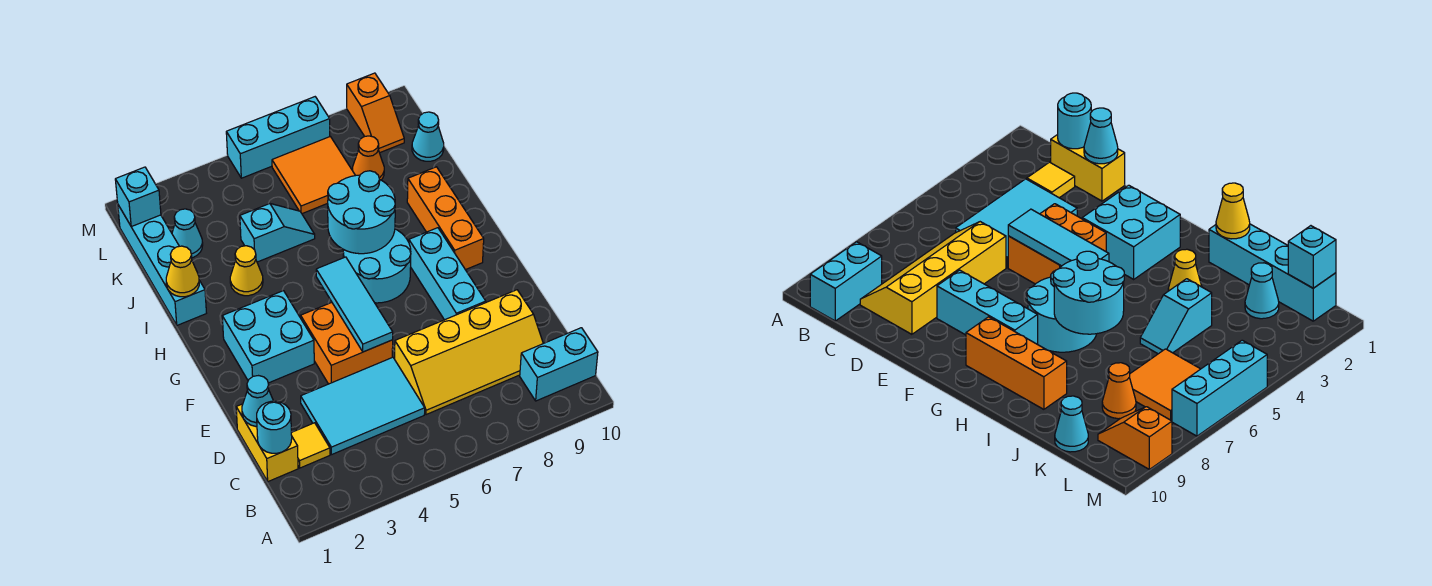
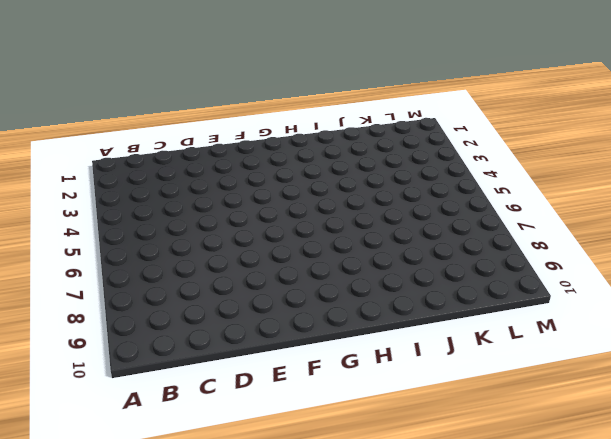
none -> cyan brick B9:B10 level 1
none -> yellow brick C1:D1 level 1
none -> yellow tile C2 level 1

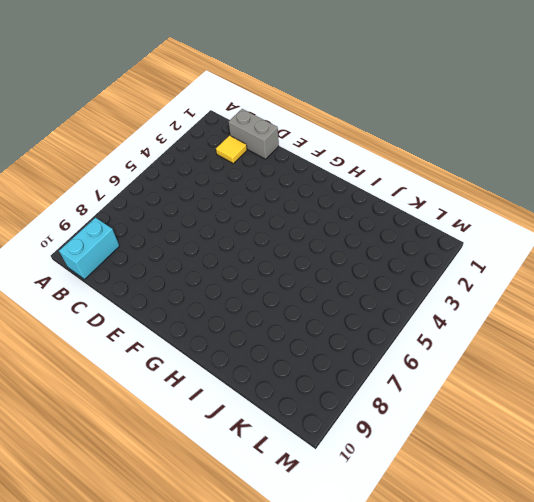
grey brick C1:D1 level 1 -> yellow brick C1:D1 level 1
none -> cyan tile C3:D5 level 1
none -> yellow slope C6:D9 level 1 top D
none -> orange brick E4:F5 level 1

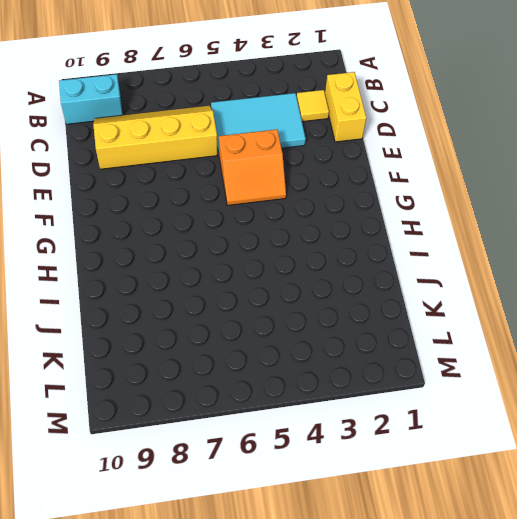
orange slope E4:F5 level 1 top E -> orange brick E4:F5 level 1
none -> cyan brick E8:G8 level 1
none -> cyan brick F2:G3 level 1
none -> cyan round brick G6:H7 level 1

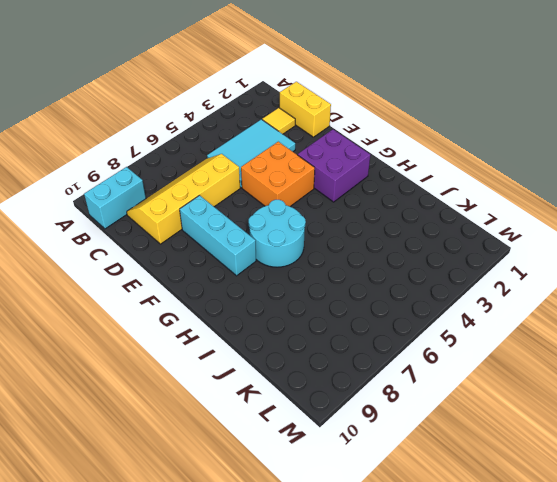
purple brick F2:G3 level 1 -> cyan brick F2:G3 level 1
none -> orange brick G9:I9 level 1
none -> cyan brick I1:L1 level 1
none -> yellow cone I3 level 1

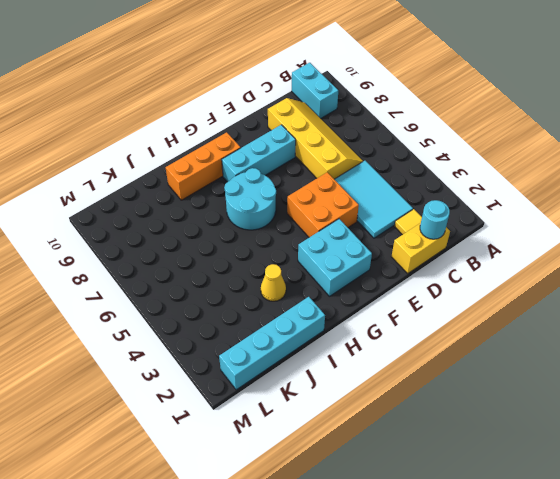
none -> cyan slope J4:J5 level 1 top 4
none -> cyan cone K2 level 1
none -> orange tile K6:L7 level 1

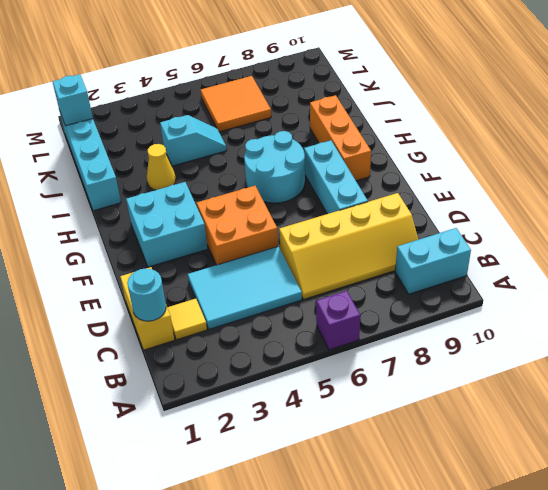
purple brick A6 level 1 -> none
none -> cyan cone K2 level 1
none -> orange cone K8 level 1
none -> cyan cone K10 level 1

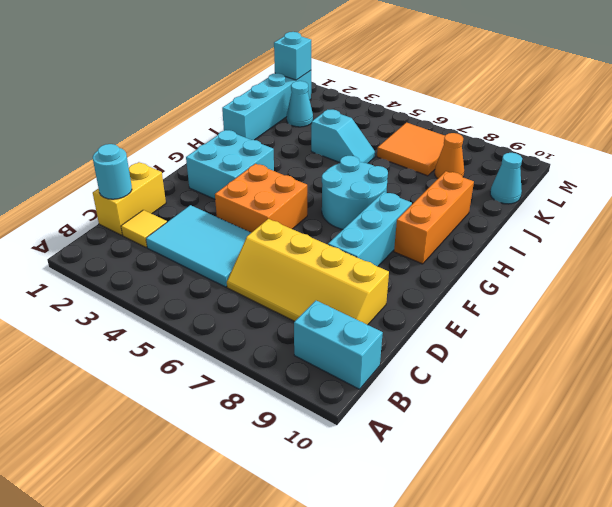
none -> yellow cone I3 level 1
none -> orange slope L9:M9 level 1 top M
none -> cyan brick M5:M7 level 1

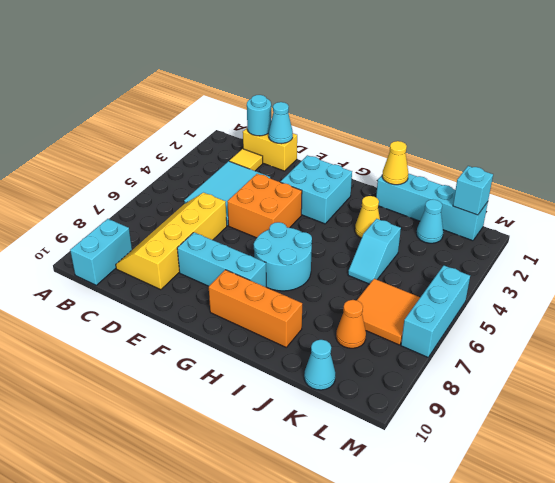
none -> orange slope L9:M9 level 1 top M
none -> cyan tile E5:G5 level 2
none -> cyan round brick H6:I7 level 2

